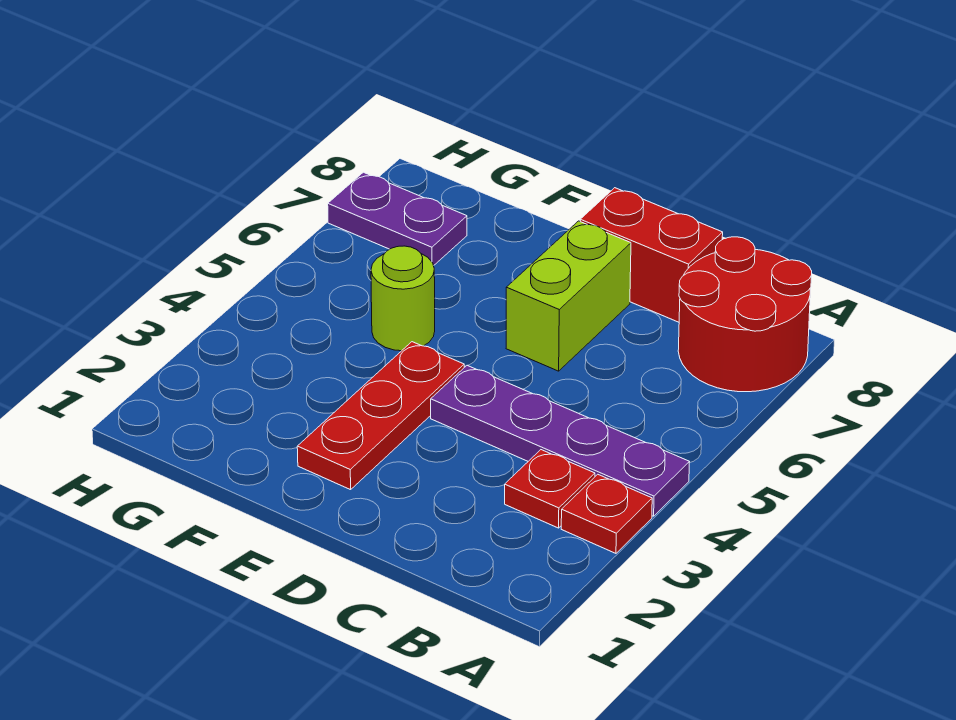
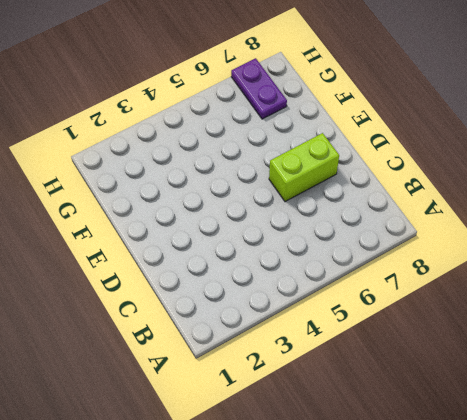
none -> red plate A3 level 1
none -> purple plate A4:D4 level 1

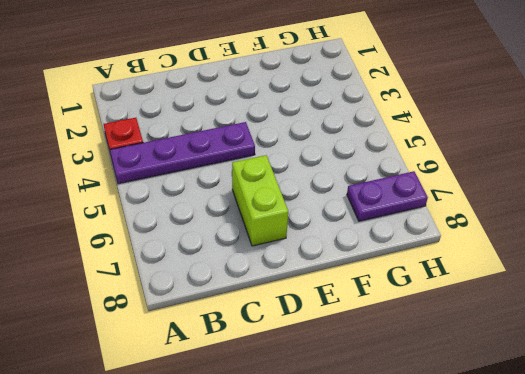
none -> red round brick A7:B8 level 1
none -> red plate B3 level 1

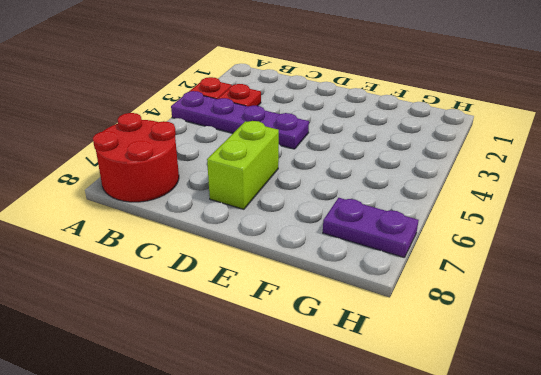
none -> red brick C8:D8 level 1
none -> red plate E2:E4 level 1

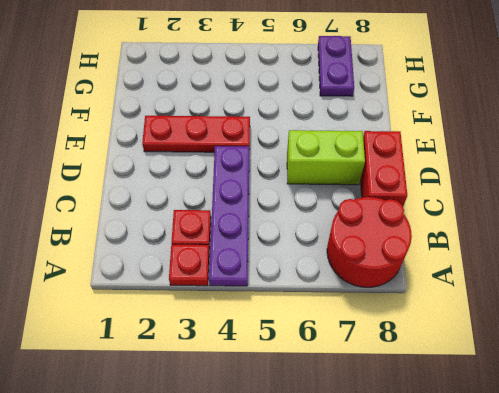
none -> lime round brick F5 level 1

